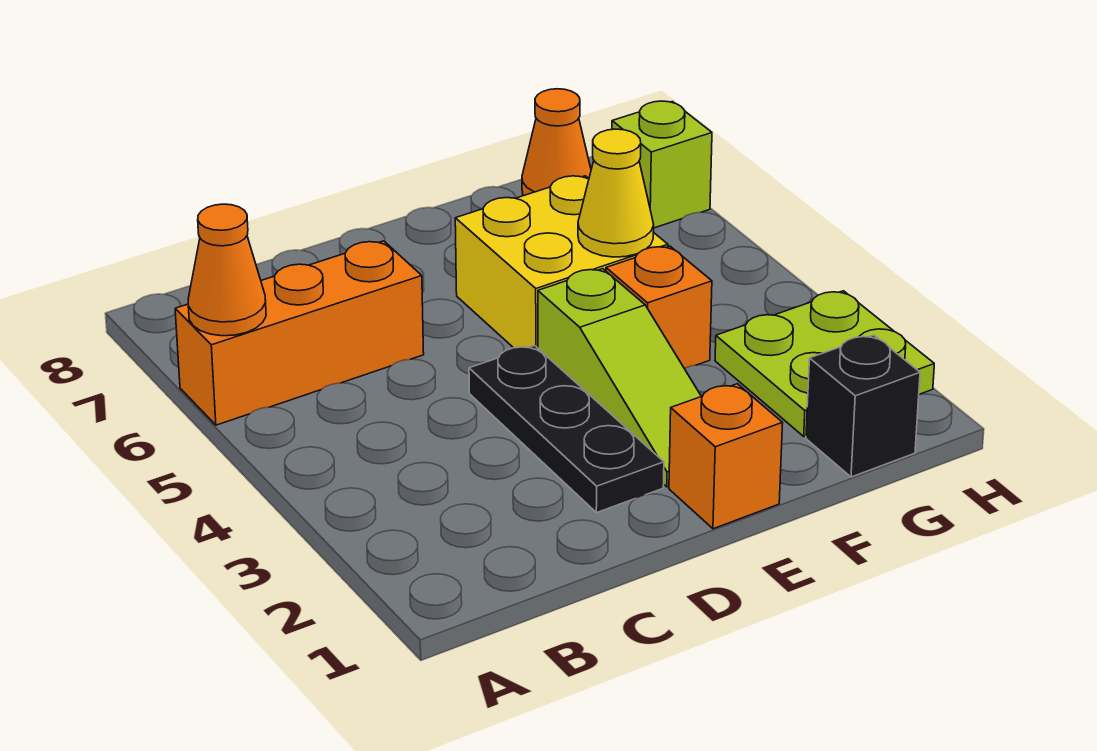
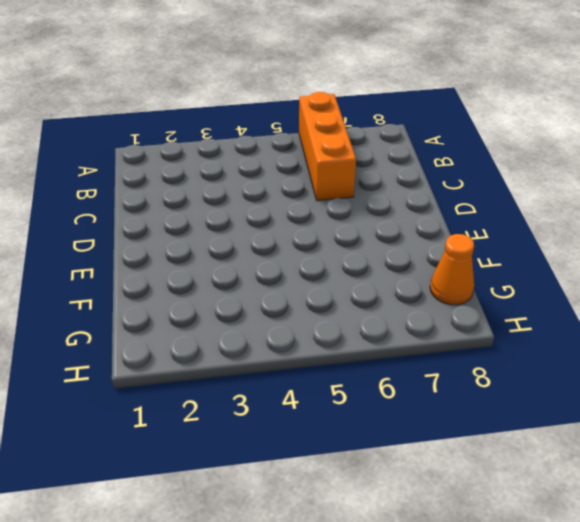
none -> black plate D2:D4 level 1
none -> orange brick E1 level 1
none -> lime slope E2:E4 level 1 top 4

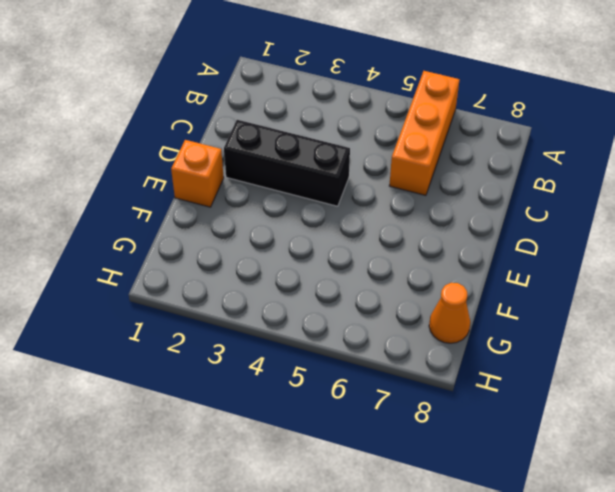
black brick D2:D4 level 1 -> black plate D2:D4 level 1
none -> lime slope E2:E4 level 1 top 4
none -> yellow brick E5:F6 level 1
none -> orange brick F4 level 1

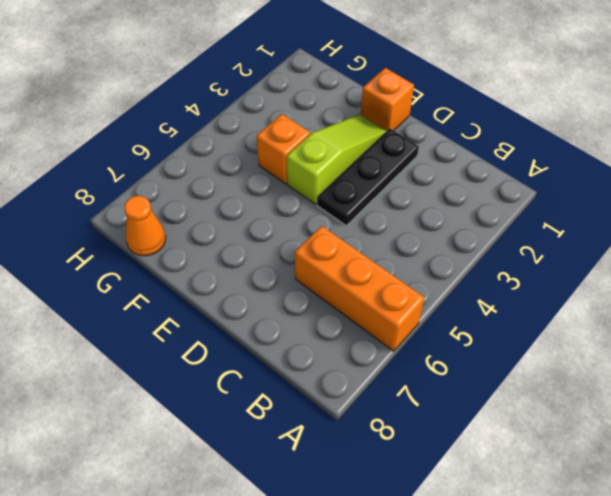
none -> yellow brick E5:F6 level 1
none -> black brick G1 level 1
none -> lime plate G2:H3 level 1

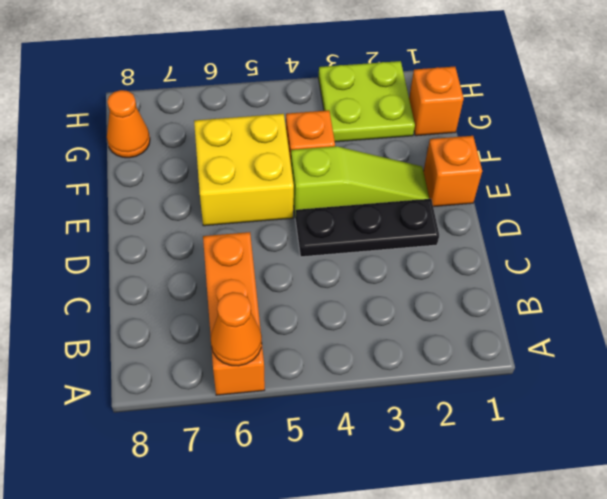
orange brick G1 level 1 -> black brick G1 level 1
none -> lime brick H7 level 1
none -> yellow cone F5 level 2

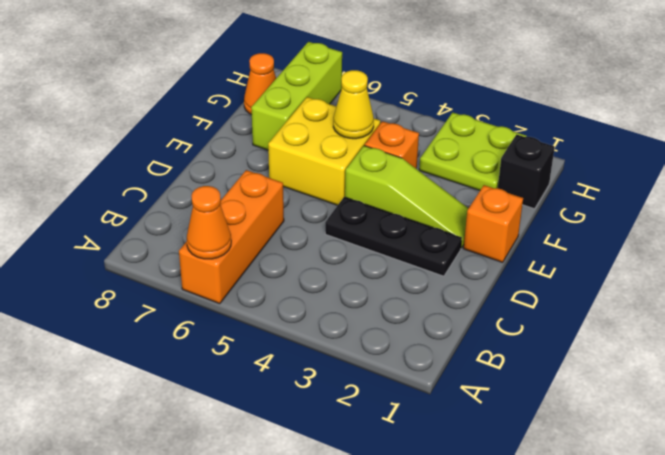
lime brick F7:H7 level 1 -> lime brick H7 level 1

